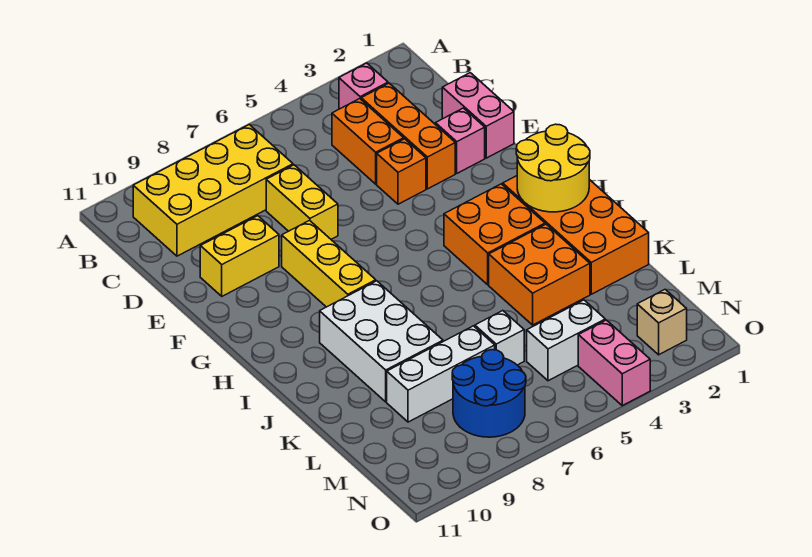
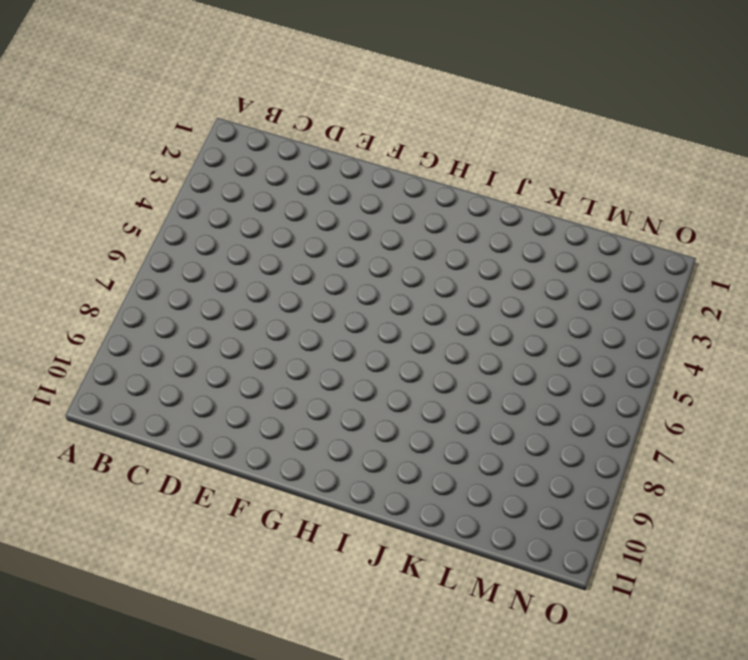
none -> pink brick B3 level 1
none -> yellow brick B7:C10 level 1
none -> orange brick C3:E3 level 1

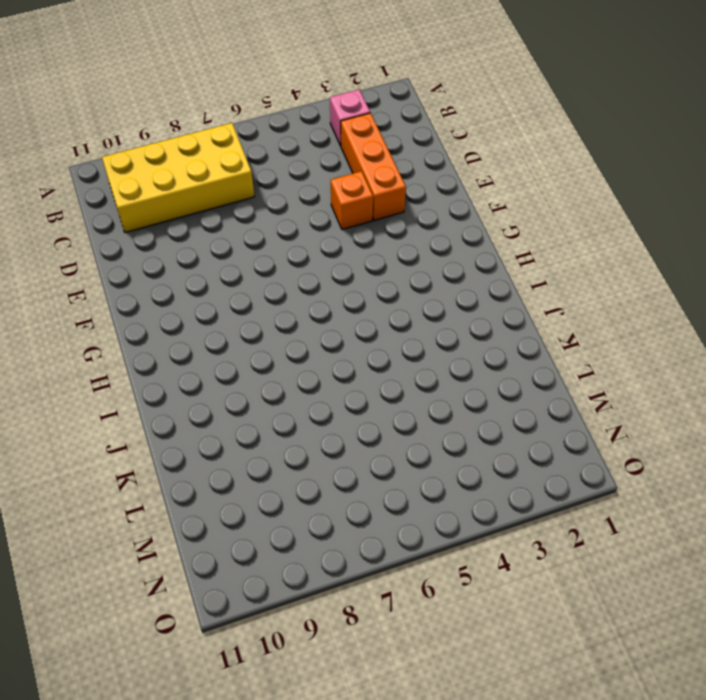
none -> orange brick C4:D4 level 1
none -> pink brick D1:E1 level 1
none -> yellow brick D7:E7 level 1

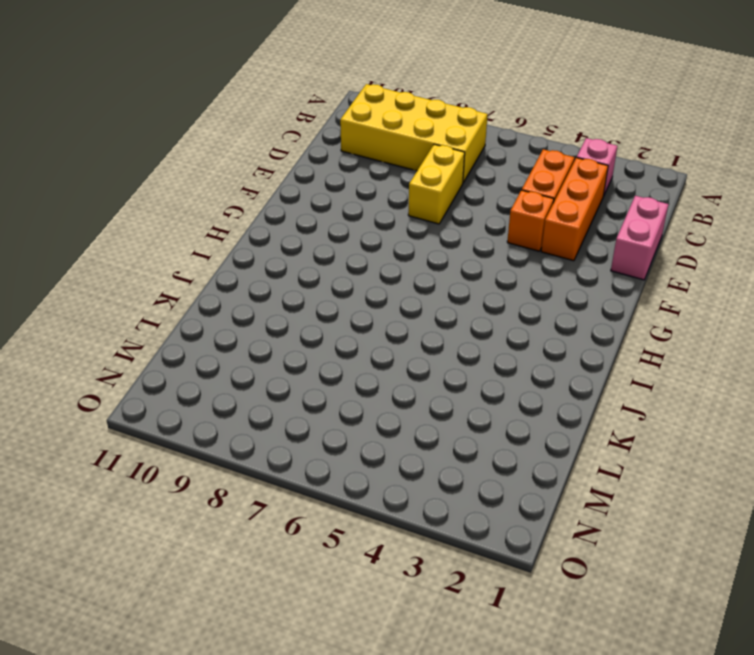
none -> pink brick E2 level 1
none -> yellow brick E9:E10 level 1
none -> yellow brick F8:H8 level 1

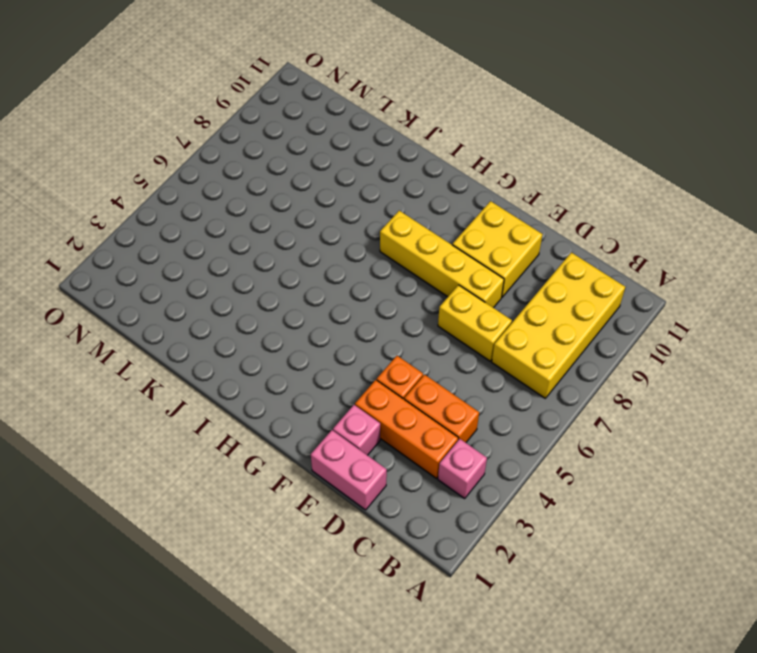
yellow brick E8:H8 level 1 -> yellow brick F8:H8 level 1
yellow brick E9:F10 level 1 -> yellow brick E9:E10 level 1
none -> orange brick H1:K2 level 1
none -> orange brick H3:I4 level 1
none -> white brick I8:K9 level 1

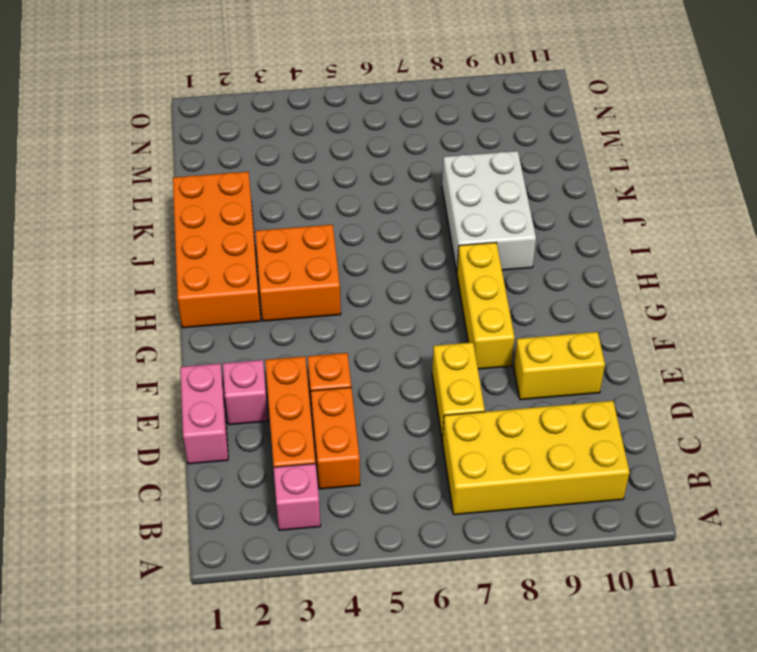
none -> orange brick J3:K4 level 1
none -> white brick L6 level 1
none -> white brick L7:L9 level 1

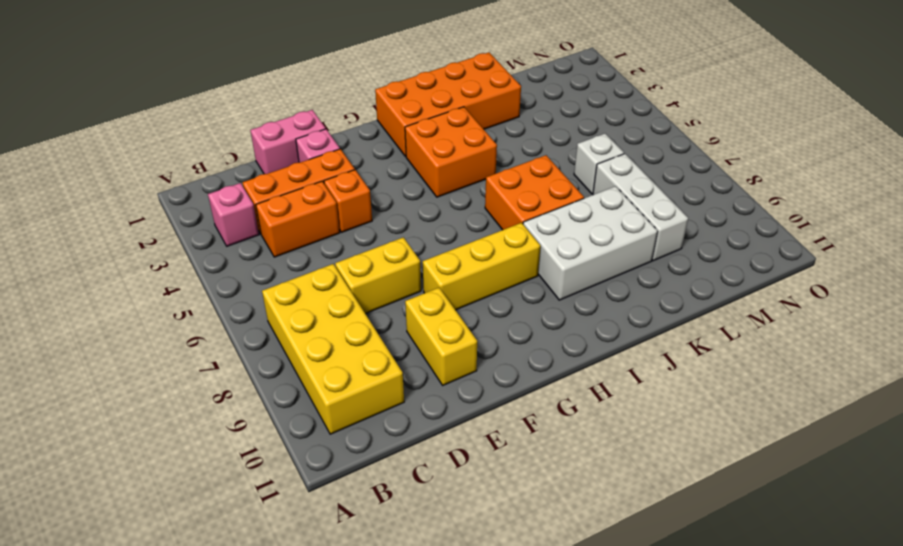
orange brick I6:J7 level 1 -> orange brick J3:K4 level 1
none -> white brick M4:M5 level 1
none -> blue round brick M7:N8 level 1
none -> tan brick N2 level 1

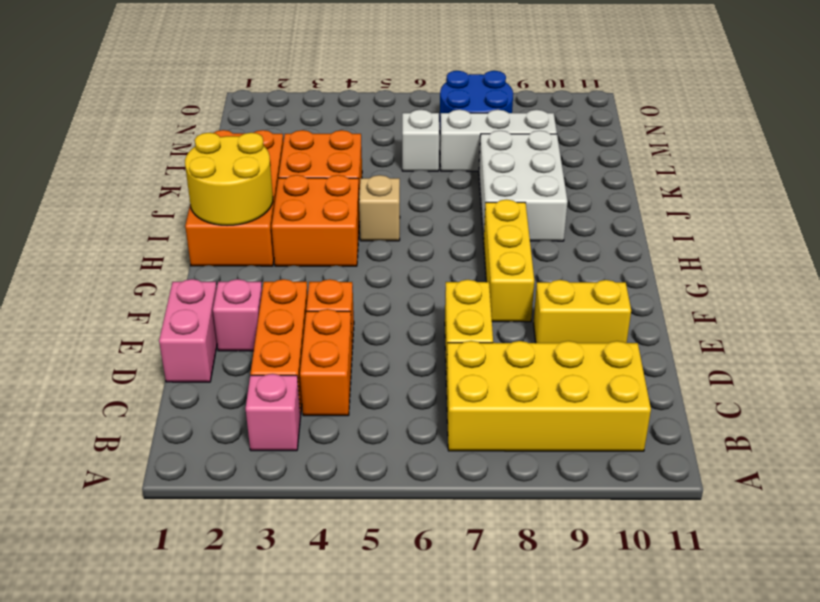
tan brick I5 level 1 -> tan brick N2 level 1
none -> white brick M4:M5 level 1
none -> pink brick N4:O4 level 1

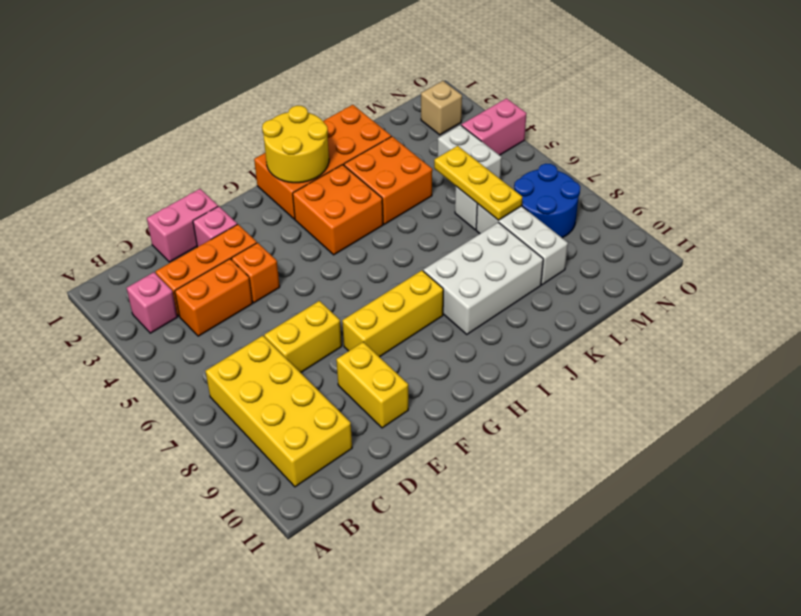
yellow plate L5:L7 level 2 -> none

